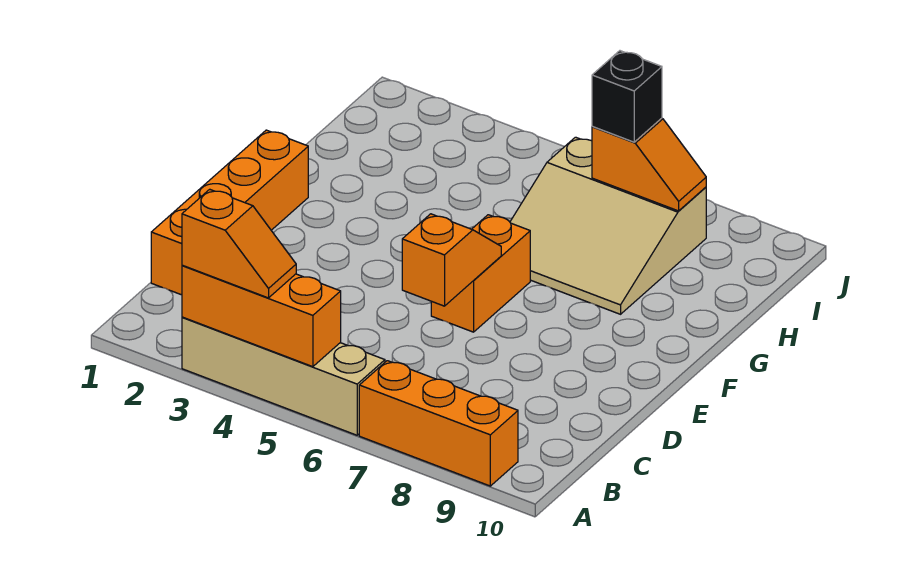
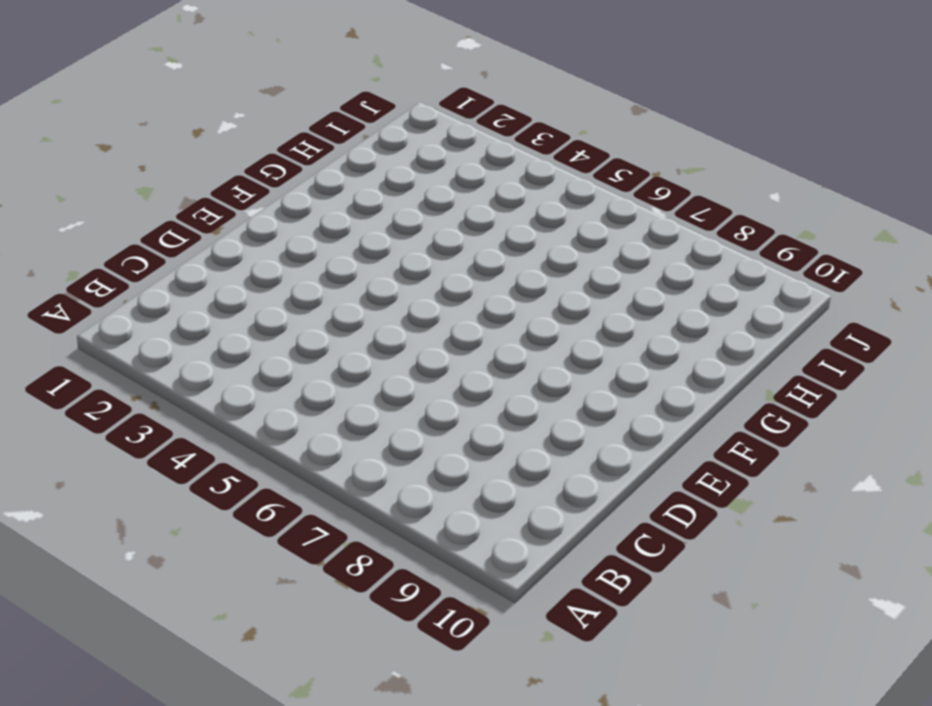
none -> tan brick A3:A6 level 1
none -> orange brick A7:A9 level 1

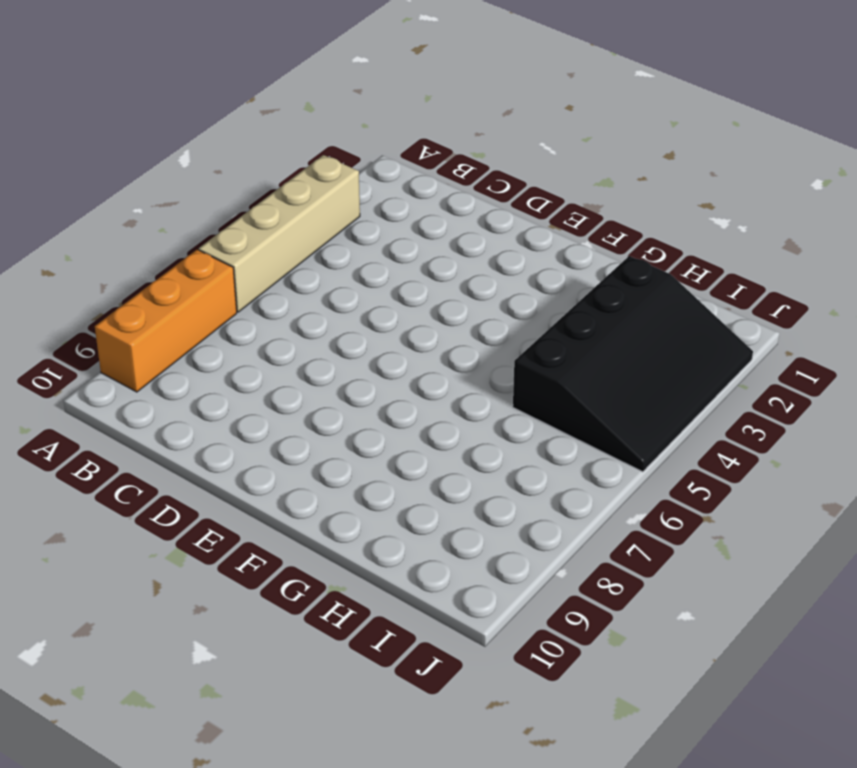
black slope H2:J5 level 1 top H -> none
none -> orange brick C1:F1 level 1
none -> orange brick E6:F6 level 1

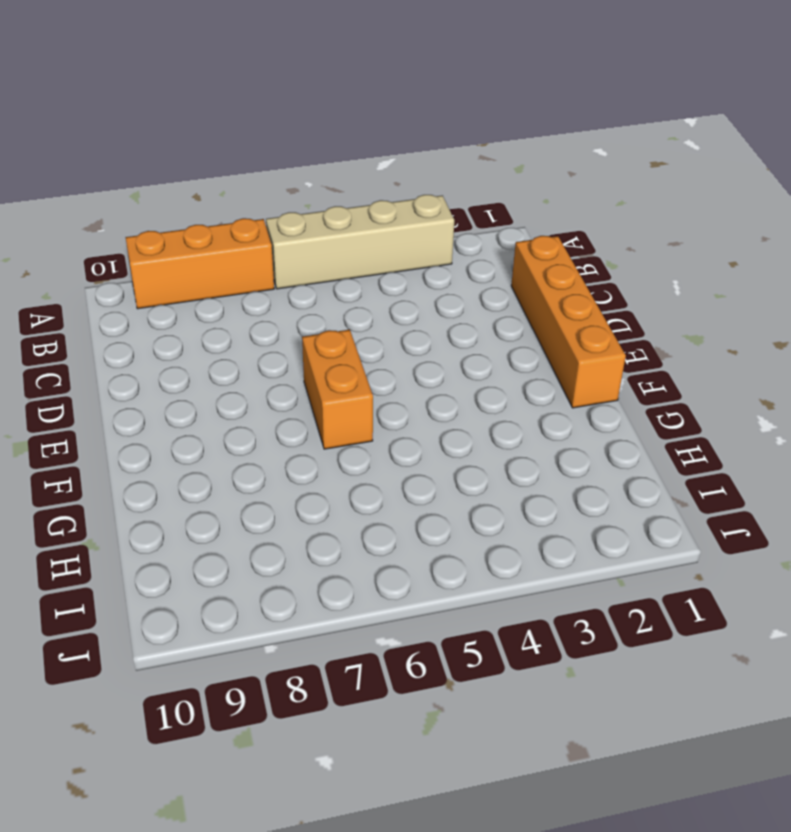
none -> tan slope G6:I8 level 1 top I
none -> orange brick A3:A5 level 2

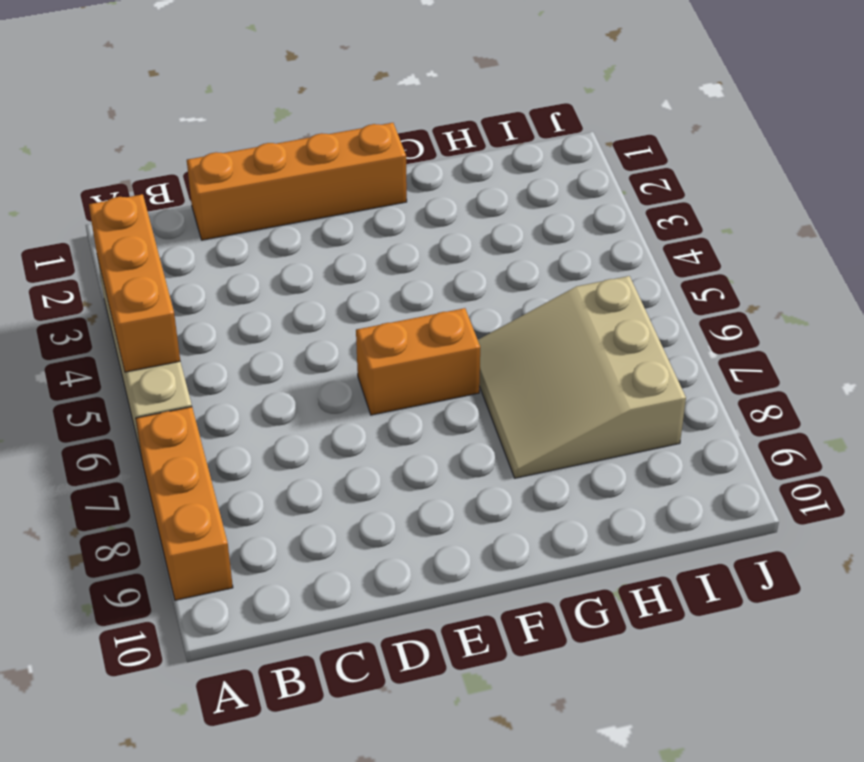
none -> orange slope D6:E6 level 2 top D
none -> orange slope I7:I8 level 2 top 7

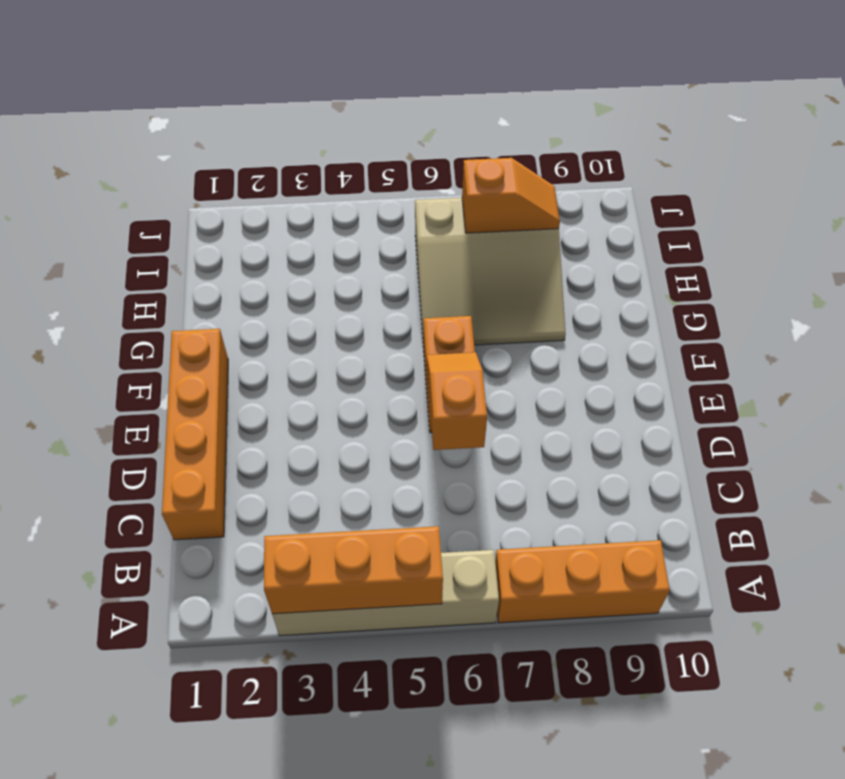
none -> orange slope A3:A4 level 3 top 3
none -> black brick I7 level 3

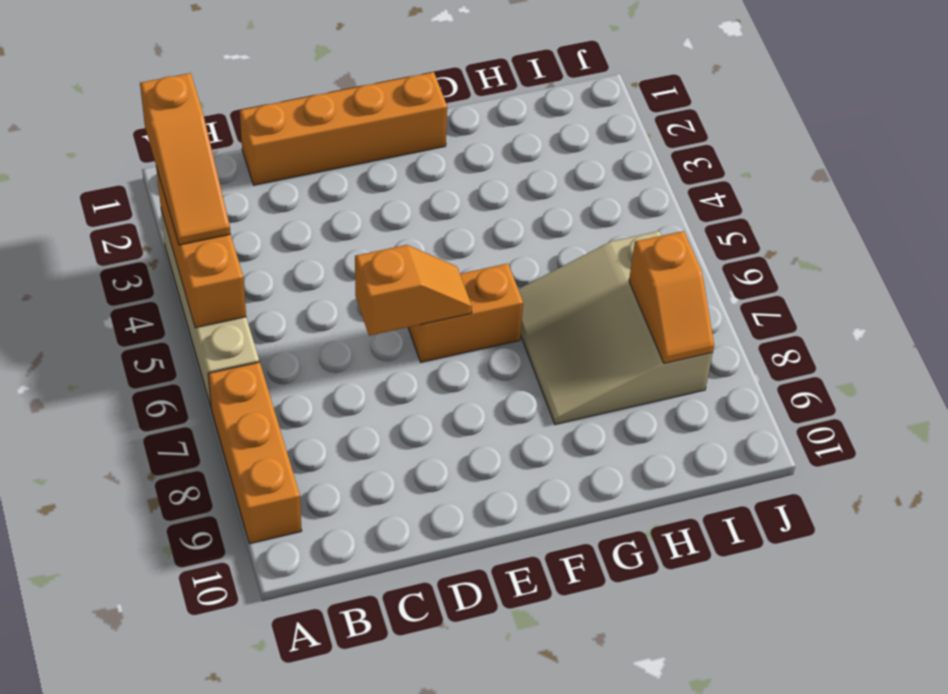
orange slope A2:A4 level 3 top 2 -> orange slope A3:A4 level 3 top 3
none -> black brick I7 level 3

